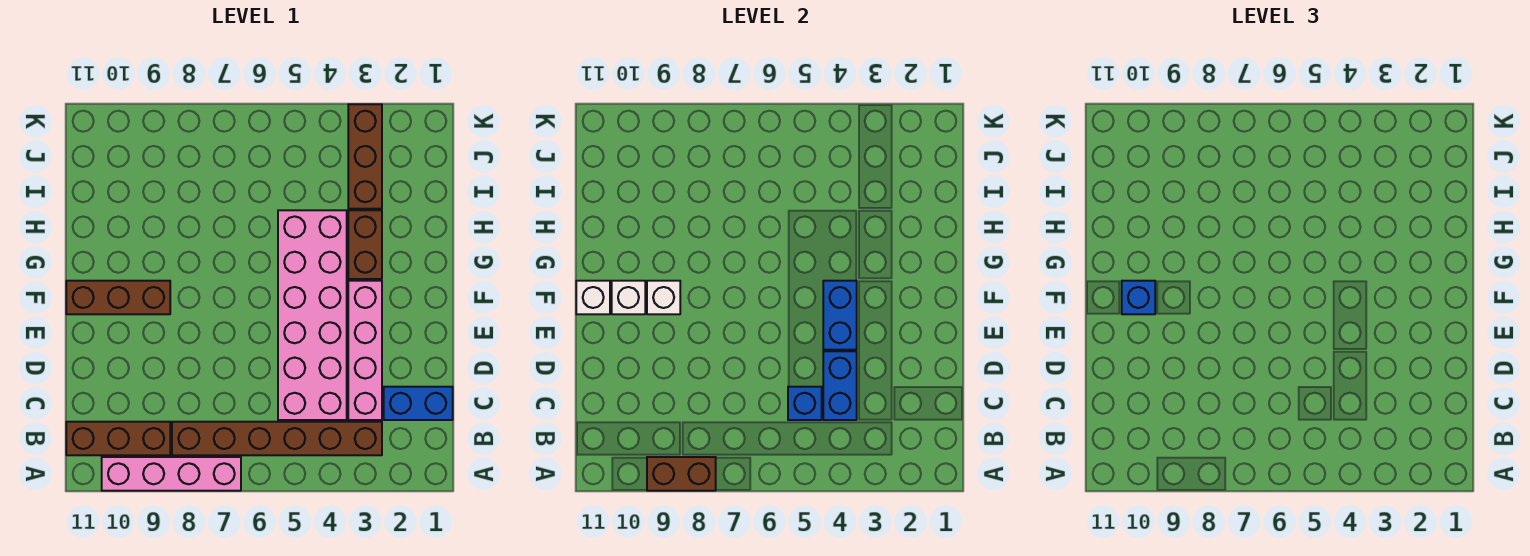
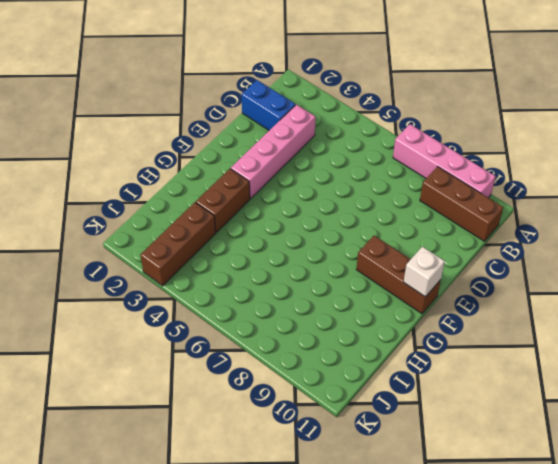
none -> brown brick B3:B8 level 1
none -> pink brick C4:H5 level 1
none -> brown brick A8:A9 level 2

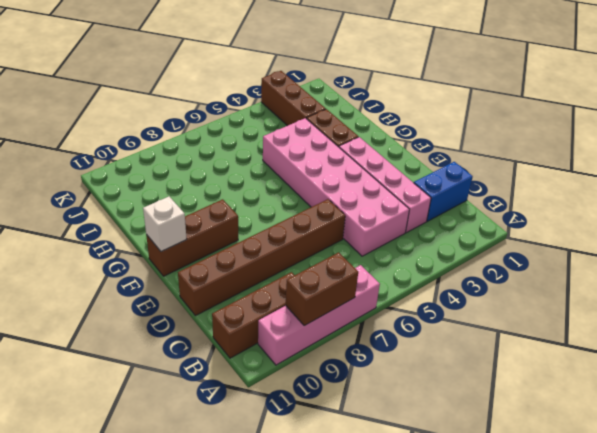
brown brick D6:D11 level 1 -> brown brick B3:B8 level 1
none -> blue brick C4:D4 level 2
none -> blue brick C5 level 2
none -> blue brick E4:F4 level 2

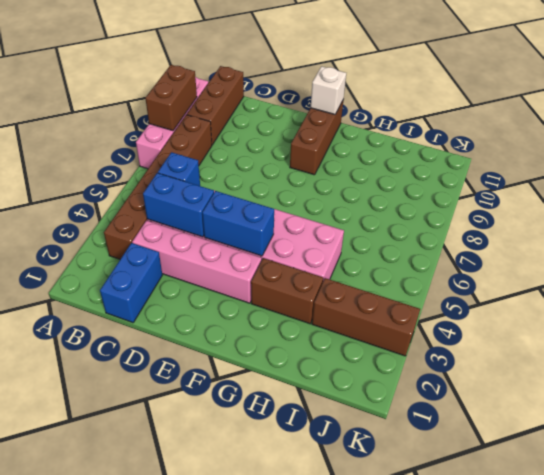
none -> white brick F9 level 2
none -> white brick F10 level 2
none -> blue brick F10 level 3

